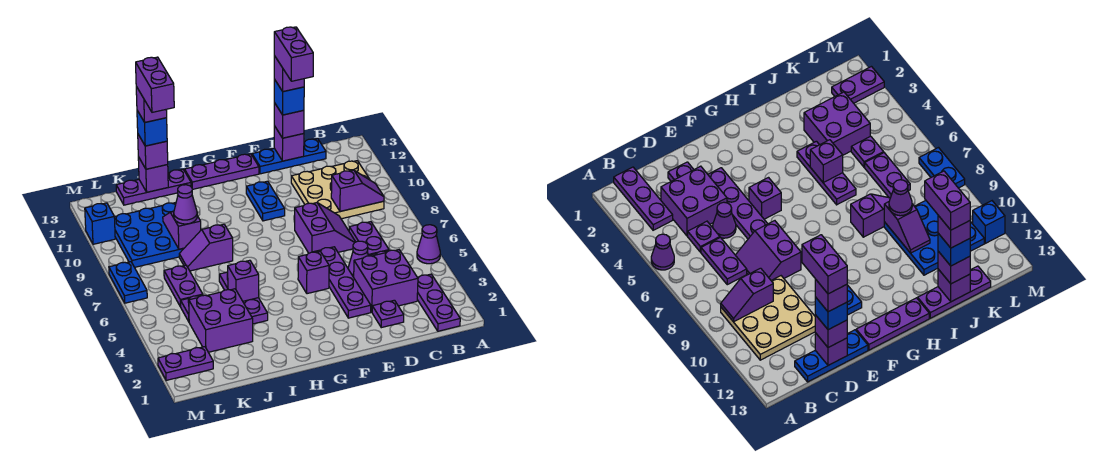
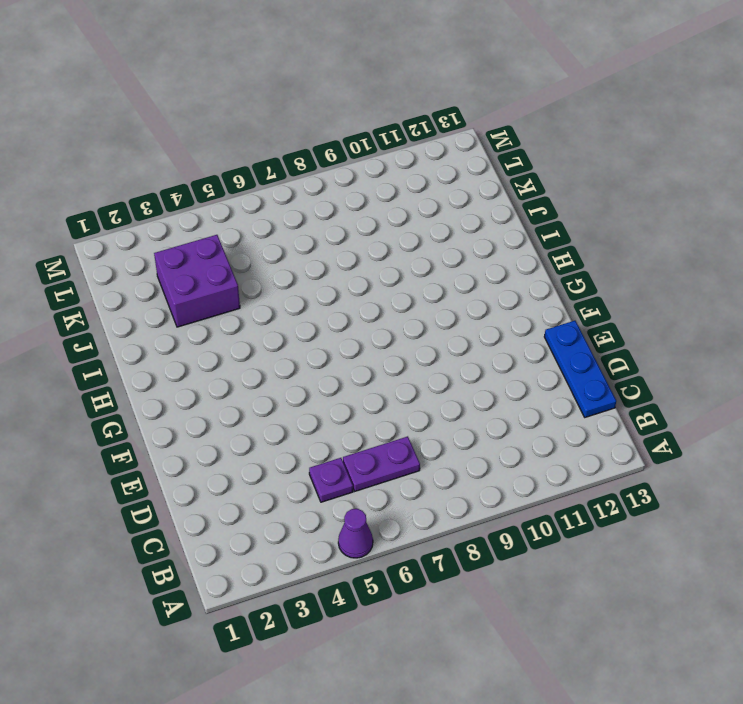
none -> purple plate B1:B3 level 1
none -> tan plate B9:D11 level 1
none -> purple brick C3:D4 level 1
none -> purple plate D2 level 1

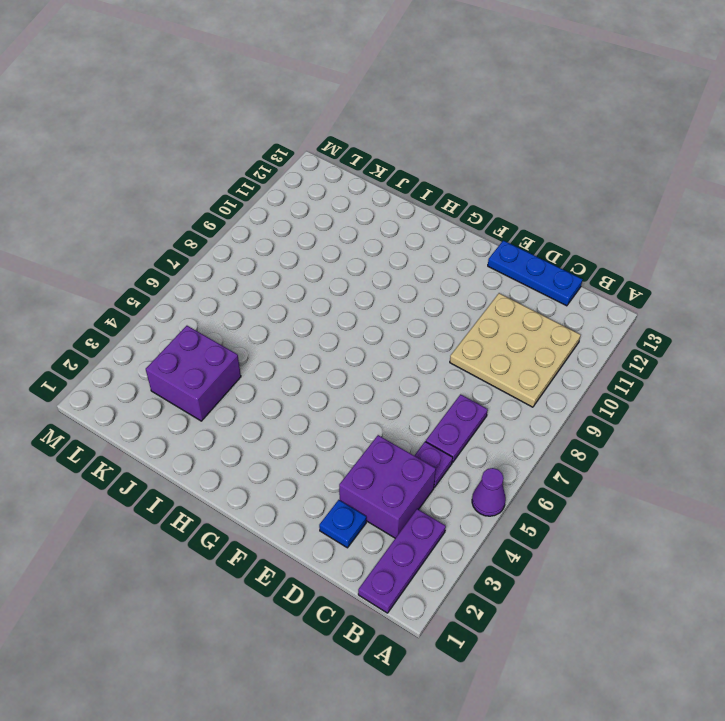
blue plate D2 level 1 -> purple plate D2 level 1
none -> purple cone D5 level 1
none -> purple slope D7:E8 level 1 top E
none -> purple plate E3:E6 level 1
none -> purple brick F5 level 1

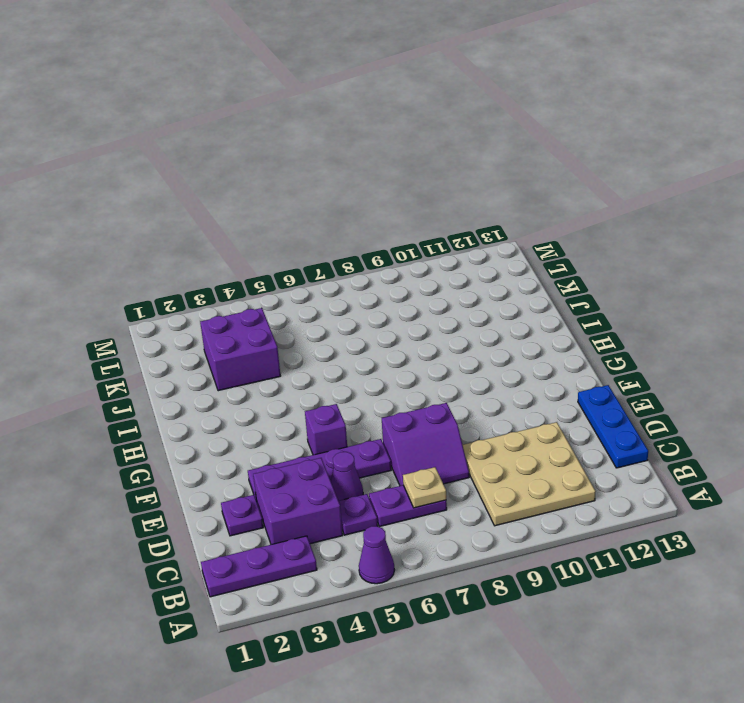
tan plate C7 level 2 -> none
none -> blue plate F10:F11 level 1
none -> purple plate F13:H13 level 1
none -> purple plate I4:I6 level 1
none -> purple slope I8:J8 level 1 top I

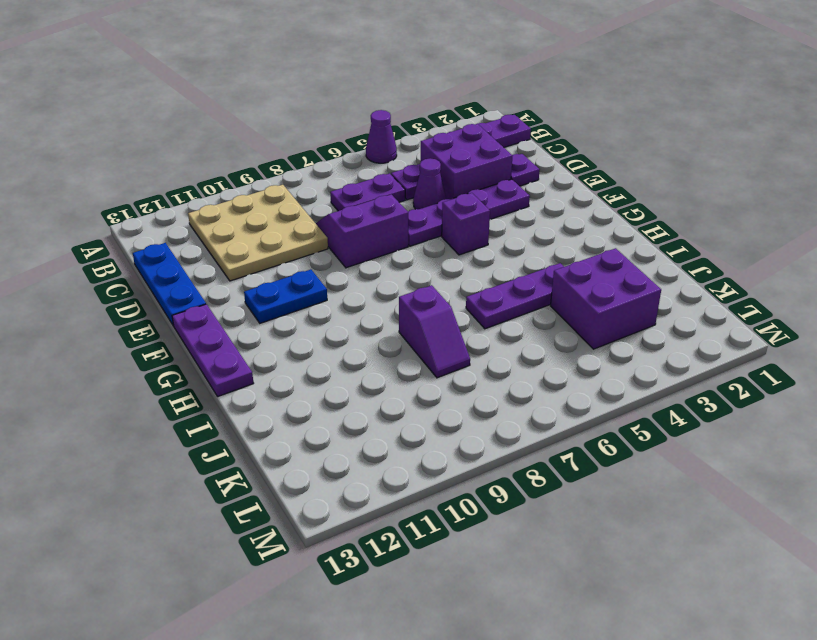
none -> purple plate I13:K13 level 1
none -> blue plate J9:L11 level 1
none -> purple plate K5 level 1
none -> purple plate K6:K7 level 1

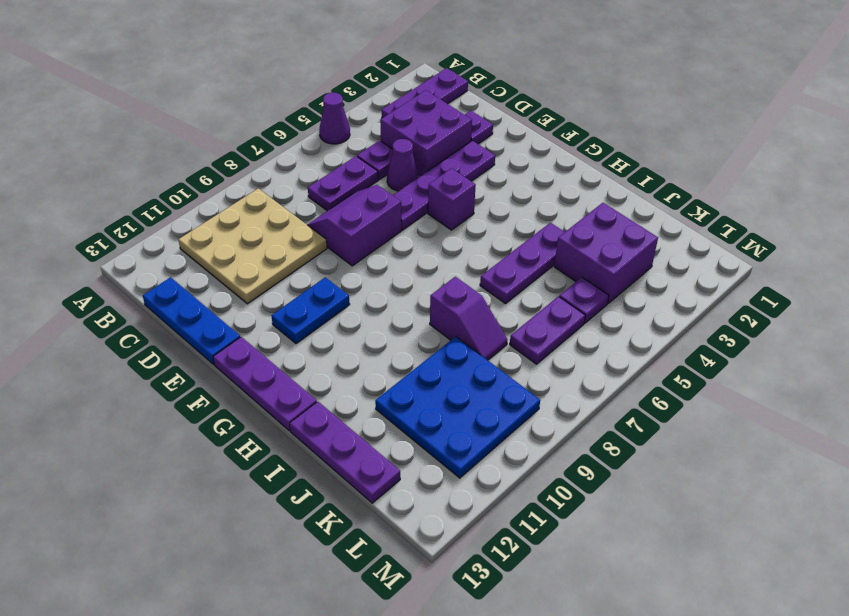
none -> purple plate L2:M2 level 1
none -> blue plate M7:M8 level 1
none -> blue brick M11 level 1
none -> purple slope B9:C9 level 2 top C

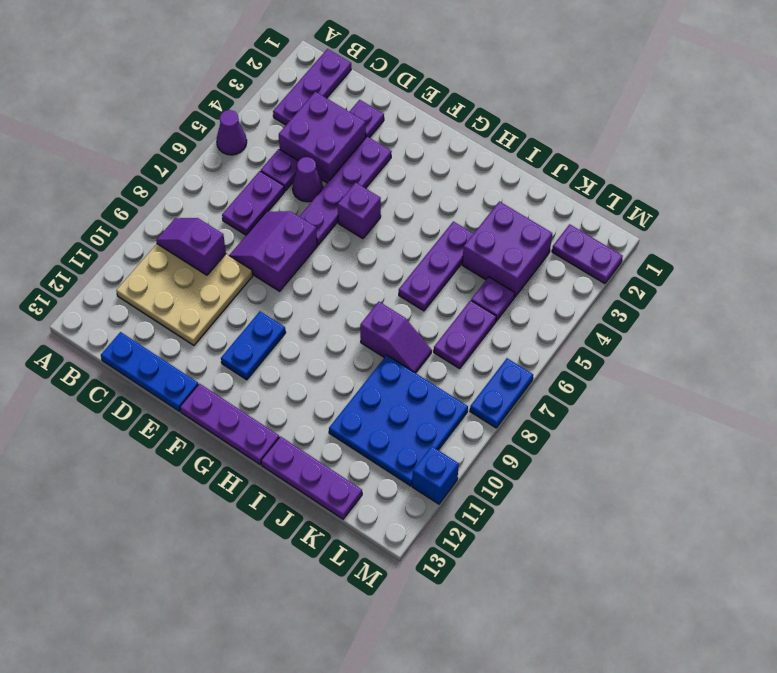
none -> purple brick D13 level 2
none -> purple brick I5 level 2
none -> purple slope J9:J10 level 2 top 9
none -> purple brick J13 level 2

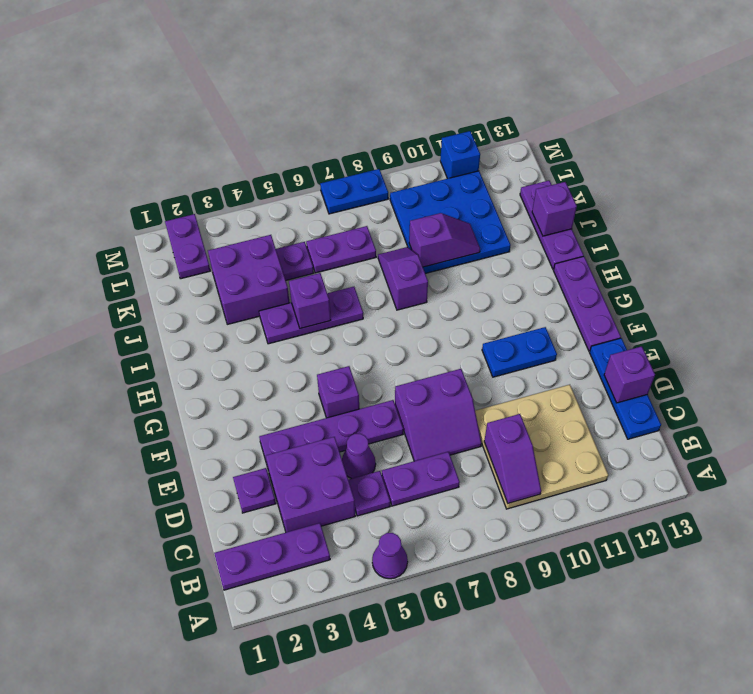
none -> purple brick D13 level 3
none -> purple cone J9 level 3
none -> purple brick J13 level 3
none -> blue brick D13 level 4

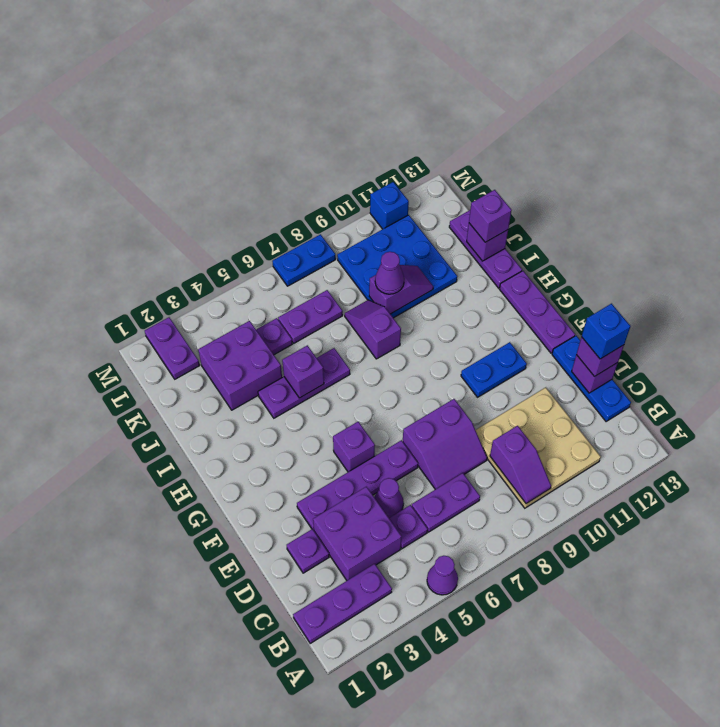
none -> blue brick J13 level 4
none -> purple brick D13 level 5
none -> purple brick J13 level 5
none -> purple brick D12:D13 level 6

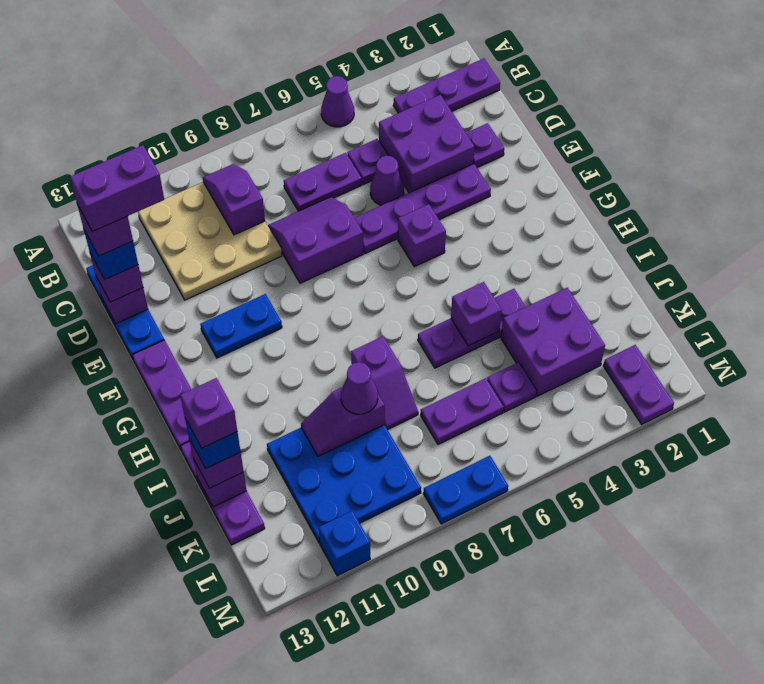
none -> purple brick J12:J13 level 6

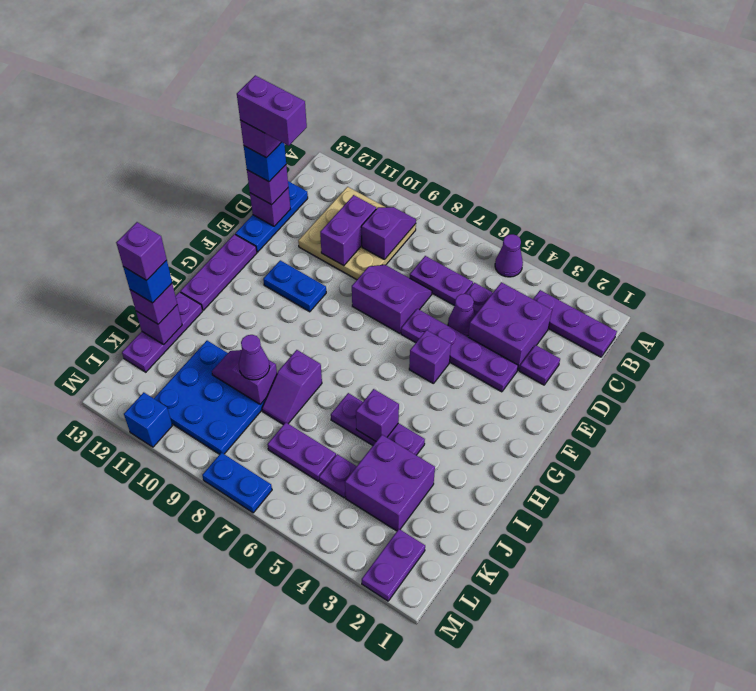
purple brick C10:D10 level 2 -> purple brick J12:J13 level 6

